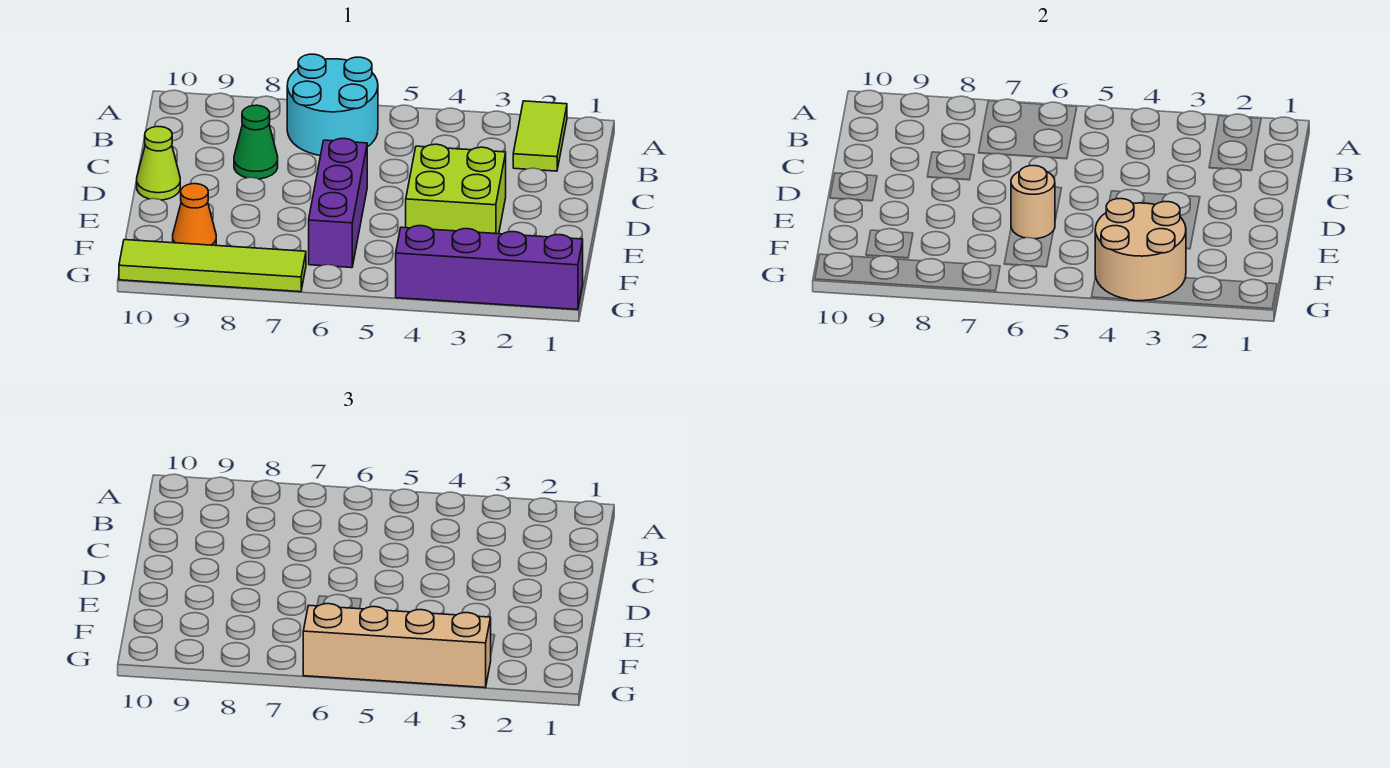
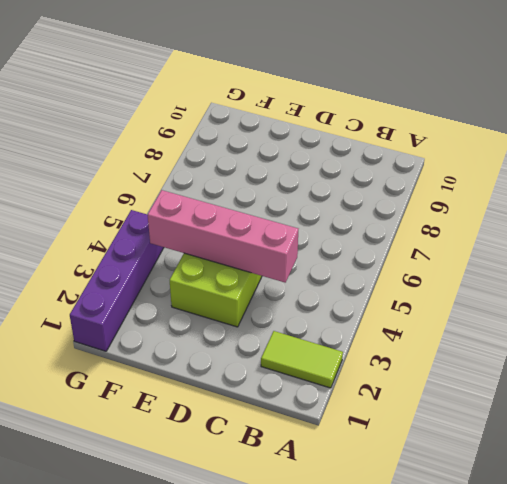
pink brick C4:F4 level 2 -> tan round brick F3:G4 level 2
none -> cyan round brick A6:B7 level 1
none -> green cone C8 level 1
none -> purple brick D6:F6 level 1

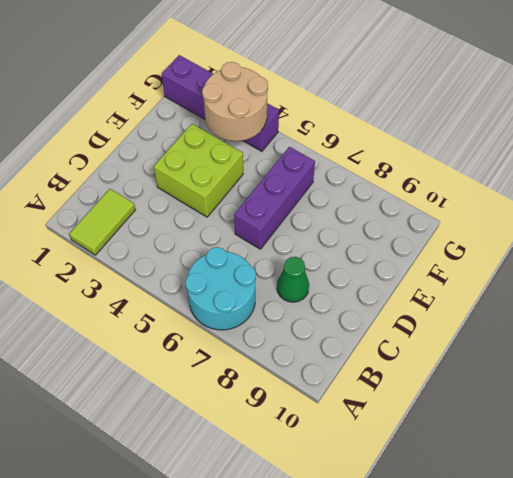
none -> lime cone D10 level 1
none -> orange cone F9 level 1
none -> lime tile G7:G10 level 1

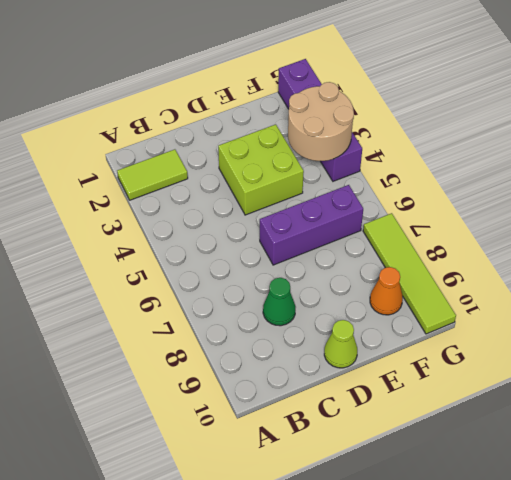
none -> cyan round brick A6:B7 level 1
none -> tan round brick E6 level 2
none -> tan brick G3:G6 level 3

